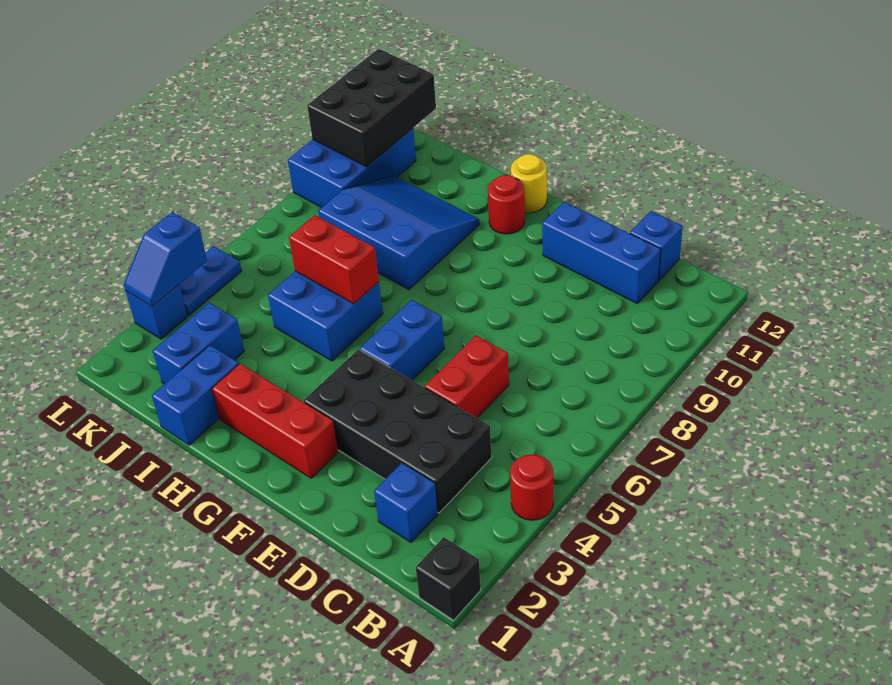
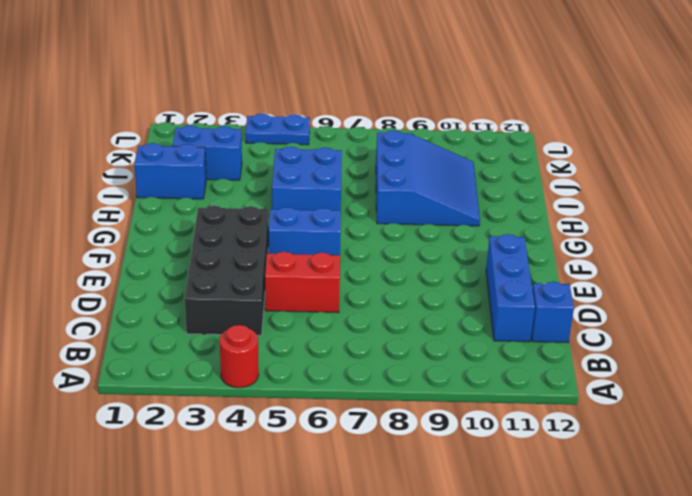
none -> black brick A1 level 1
none -> blue brick C2 level 1
none -> red brick F2:H2 level 1

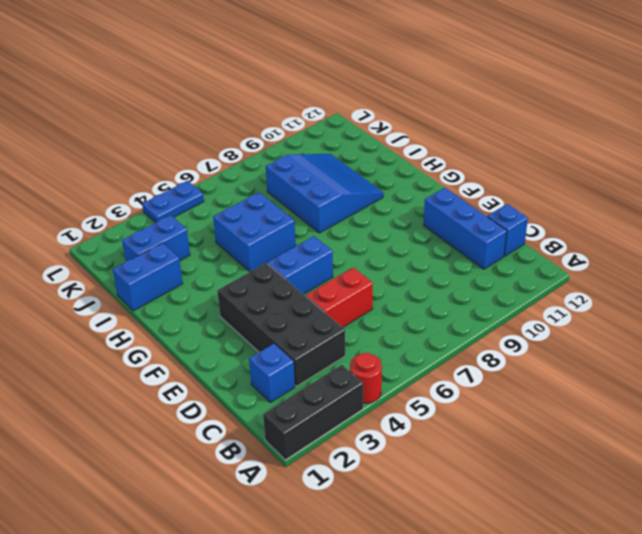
black brick A1:A3 level 1 -> black brick A1 level 1
none -> red brick F2:H2 level 1
none -> red round brick G11 level 1
none -> yellow round brick G12 level 1

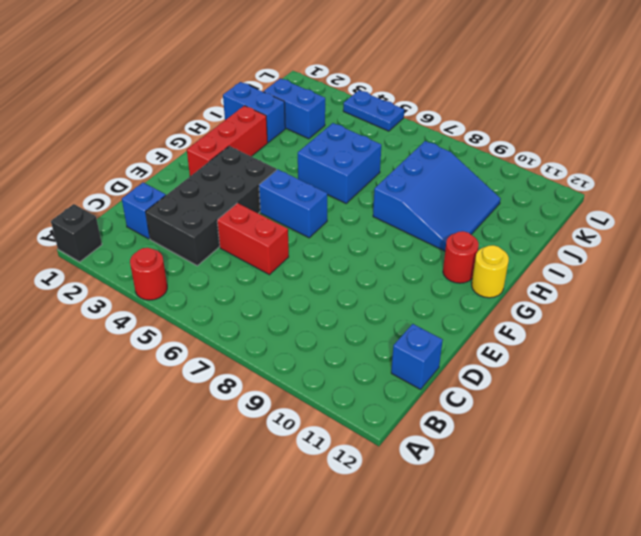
none -> blue brick C11:E11 level 1
none -> blue brick K9:L11 level 1
none -> blue brick L3 level 1

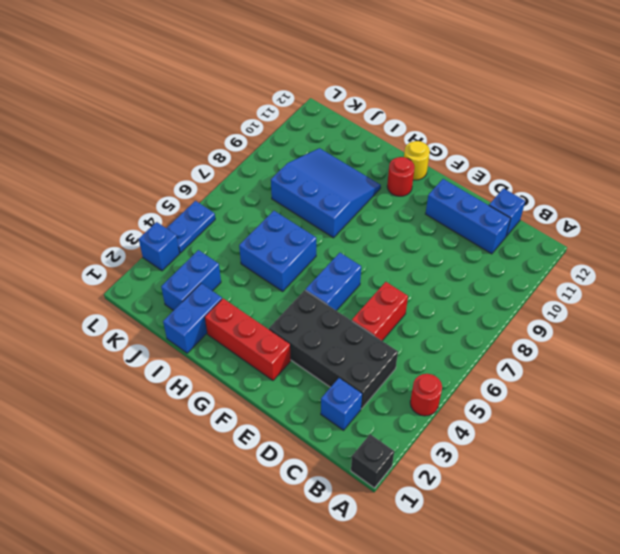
none -> blue brick K9:L11 level 1
none -> red brick H6:I6 level 2
none -> black brick K10:L12 level 2

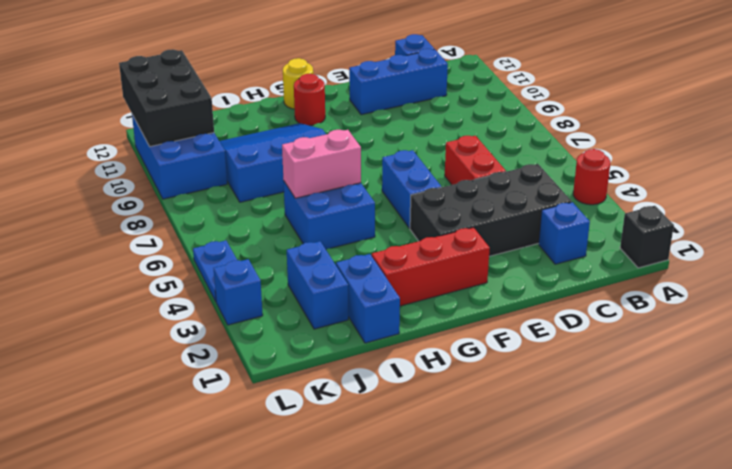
pink brick H6:I6 level 2 -> red brick H6:I6 level 2
none -> blue slope L3:L4 level 2 top 4

